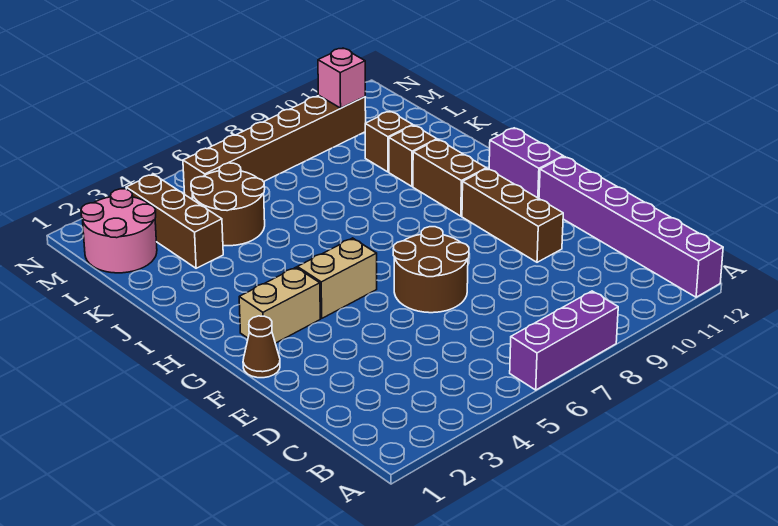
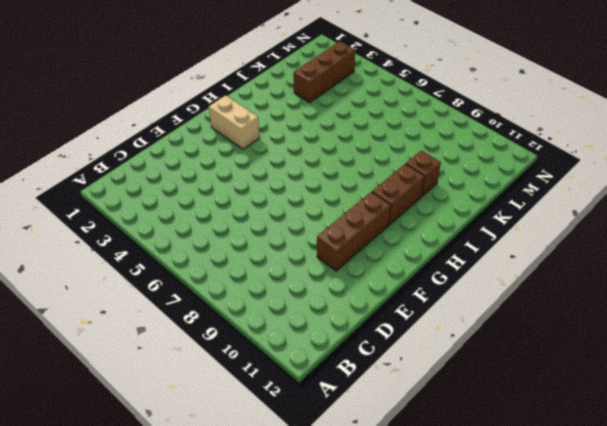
none -> purple brick A6:A8 level 1
none -> purple brick A12:F12 level 1
none -> brown round brick E6:F7 level 1

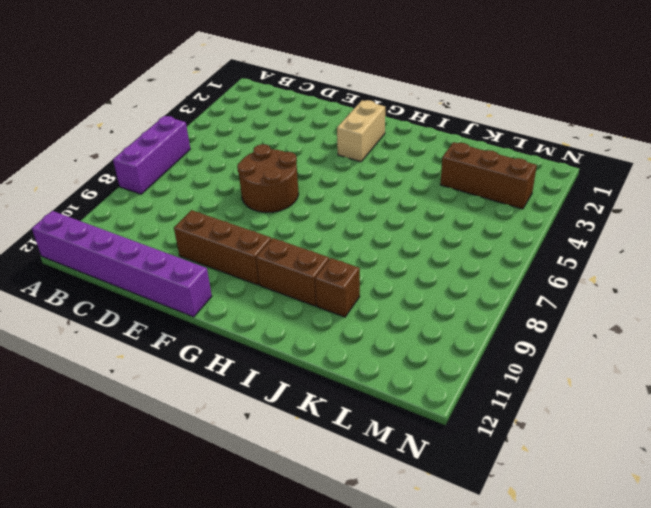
none -> brown cone F1 level 1
none -> tan brick G4:G5 level 1
none -> purple brick G12:H12 level 1

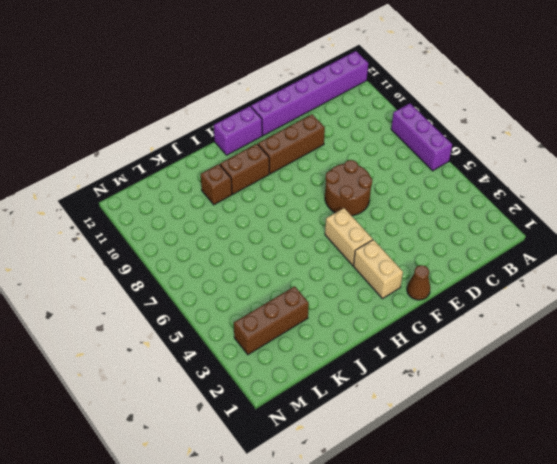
none -> brown round brick K4:L5 level 1
none -> brown brick K10 level 1
none -> pink round brick L1:M2 level 1

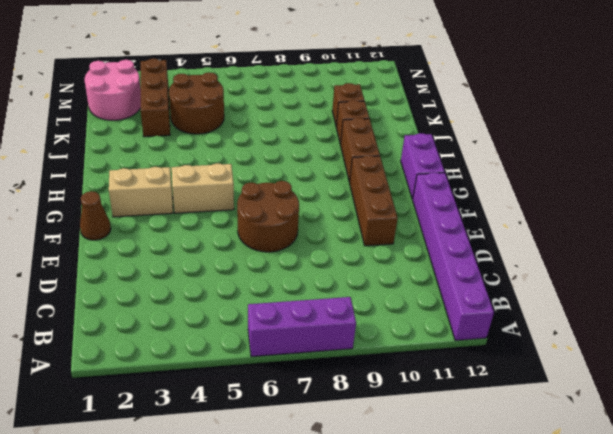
none -> brown brick M5:M10 level 1
none -> pink brick M10 level 2

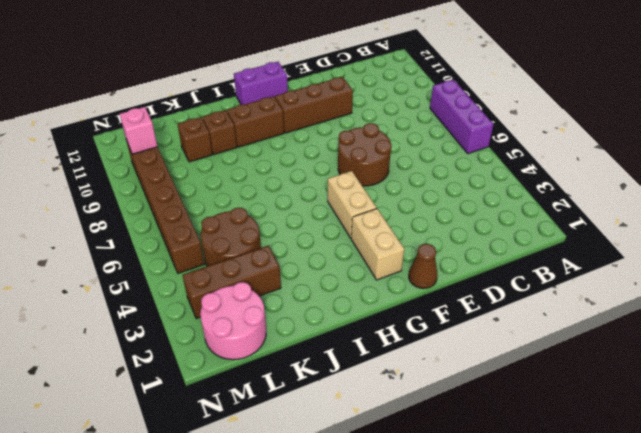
none -> purple brick A12:F12 level 1

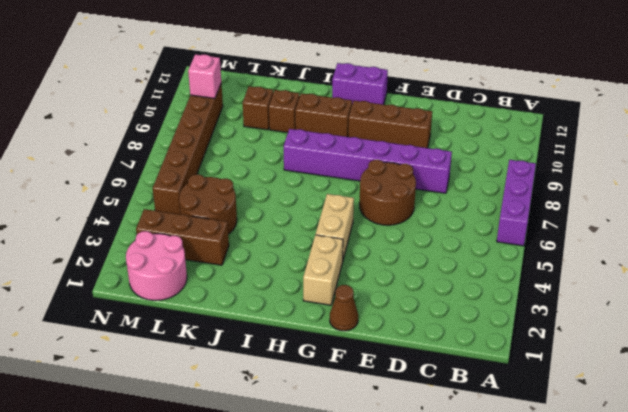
purple brick D8:I8 level 1 -> purple brick A12:F12 level 1

